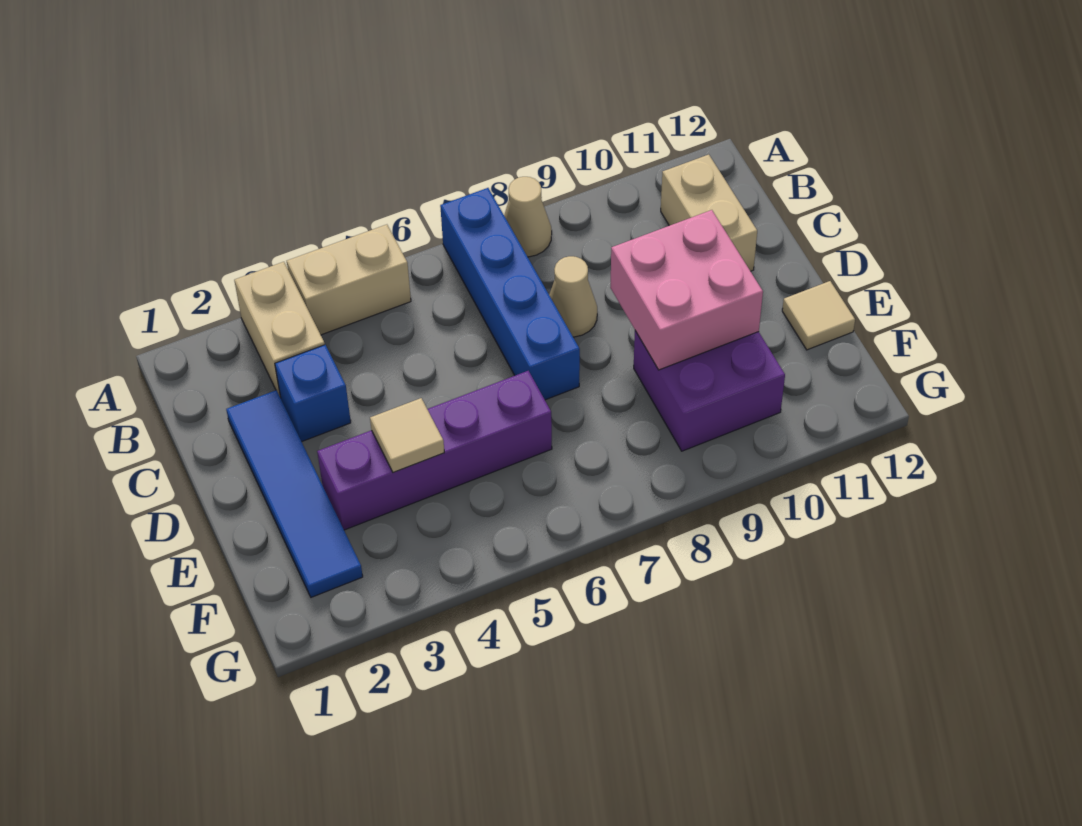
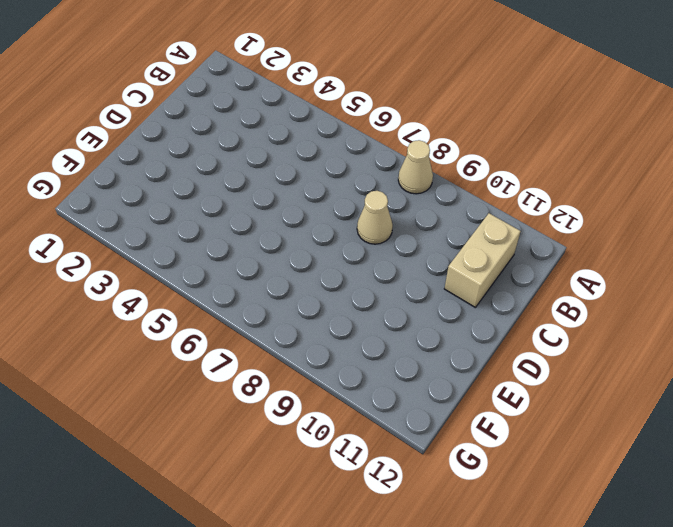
none -> tan brick A3:B3 level 1
none -> tan brick A4:A5 level 1
none -> blue brick A7:D7 level 1

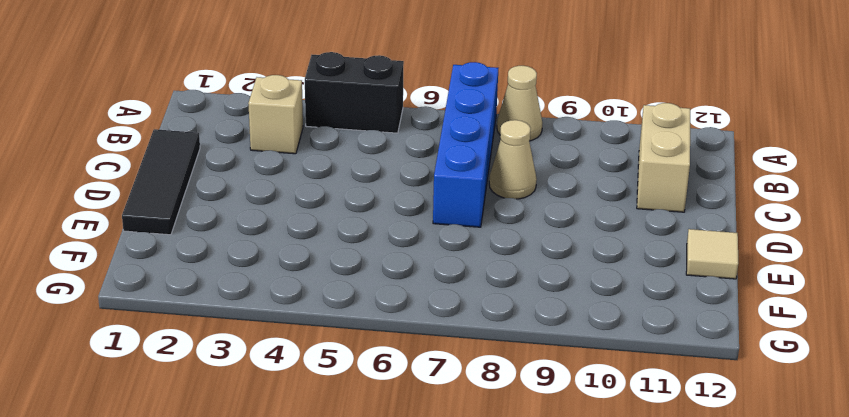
black brick A4:A5 level 1 -> tan brick A4:A5 level 1
tan brick B3 level 1 -> tan brick A3:B3 level 1
black tile C1:E1 level 1 -> none
none -> blue tile C2:F2 level 1
none -> blue brick C3 level 1
none -> purple brick E3:E6 level 1

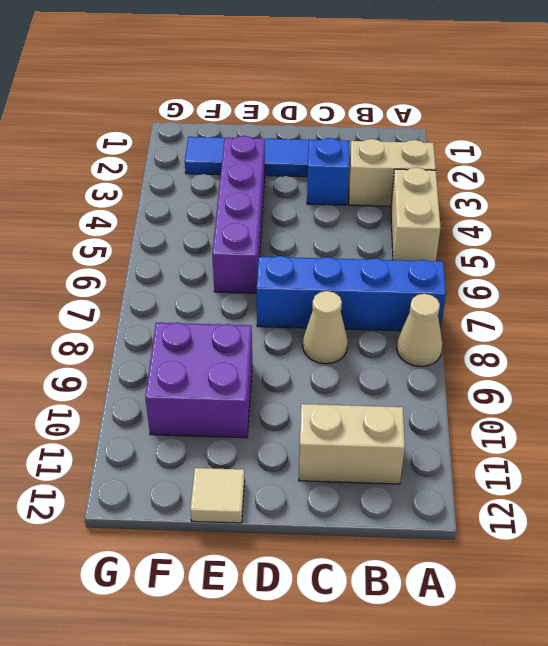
none -> pink brick D9:E10 level 2
none -> tan tile E4 level 2

